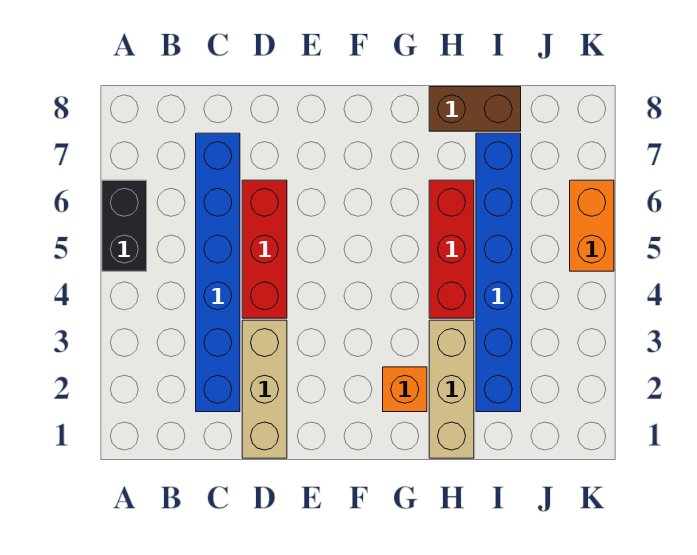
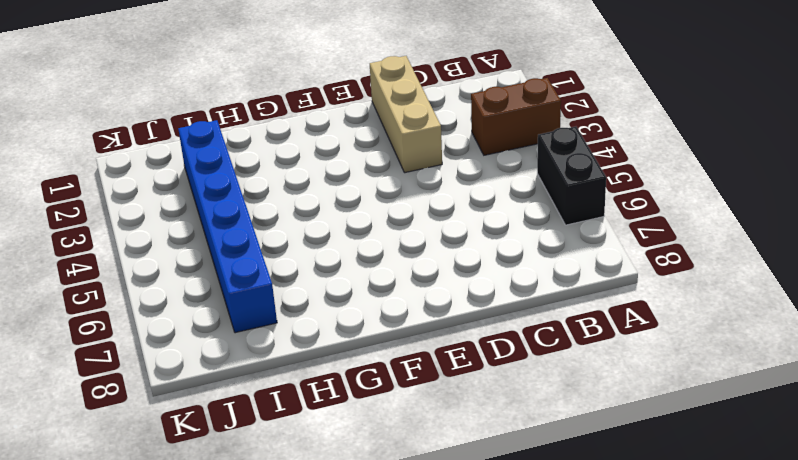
brown brick A3:B3 level 1 -> brown brick H8:I8 level 1
none -> blue brick C2:C7 level 1
none -> red brick D4:D6 level 1

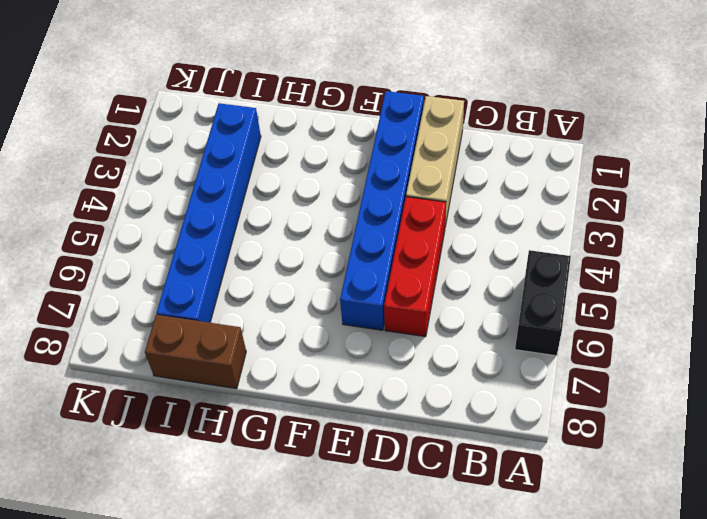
blue brick E1:E6 level 1 -> blue brick C2:C7 level 1
none -> orange brick G2 level 1
none -> tan brick H1:H3 level 1

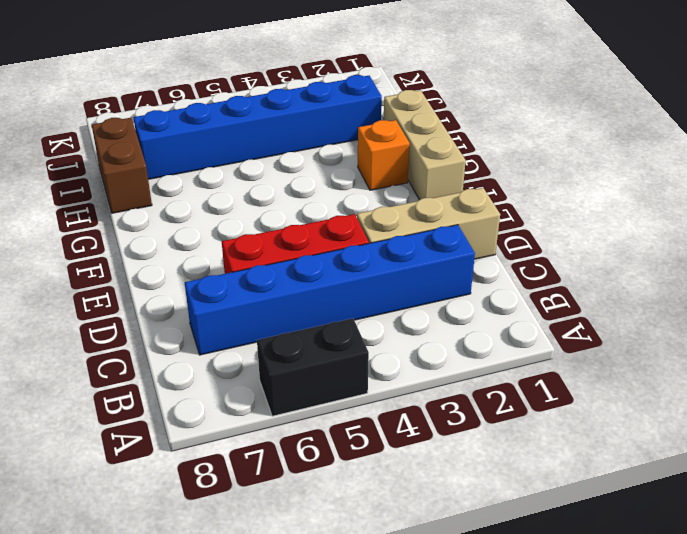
tan brick F1:H1 level 1 -> tan brick H1:H3 level 1
none -> red brick H4:H6 level 1
none -> orange brick K5:K6 level 1

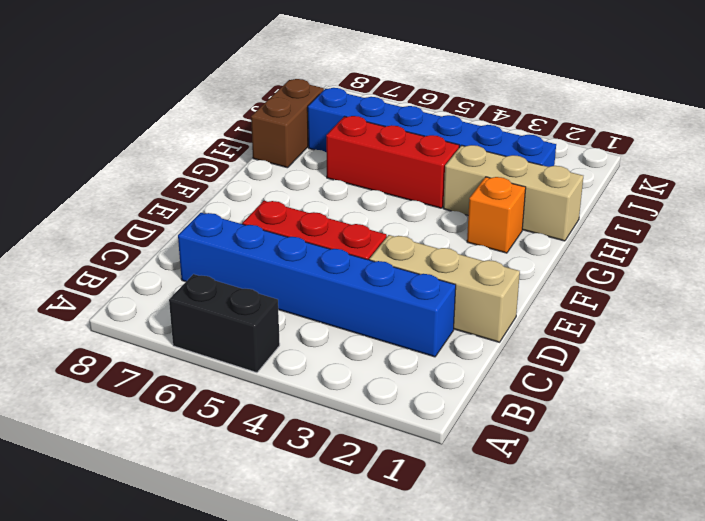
none -> orange brick K5:K6 level 1

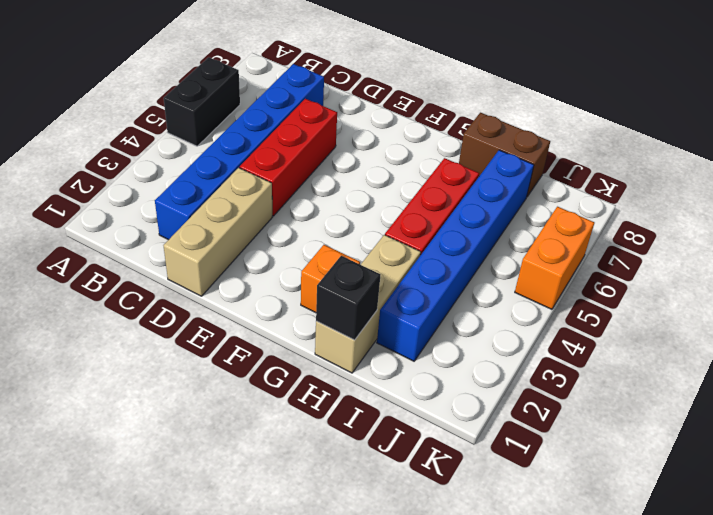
black brick H1 level 2 -> none

